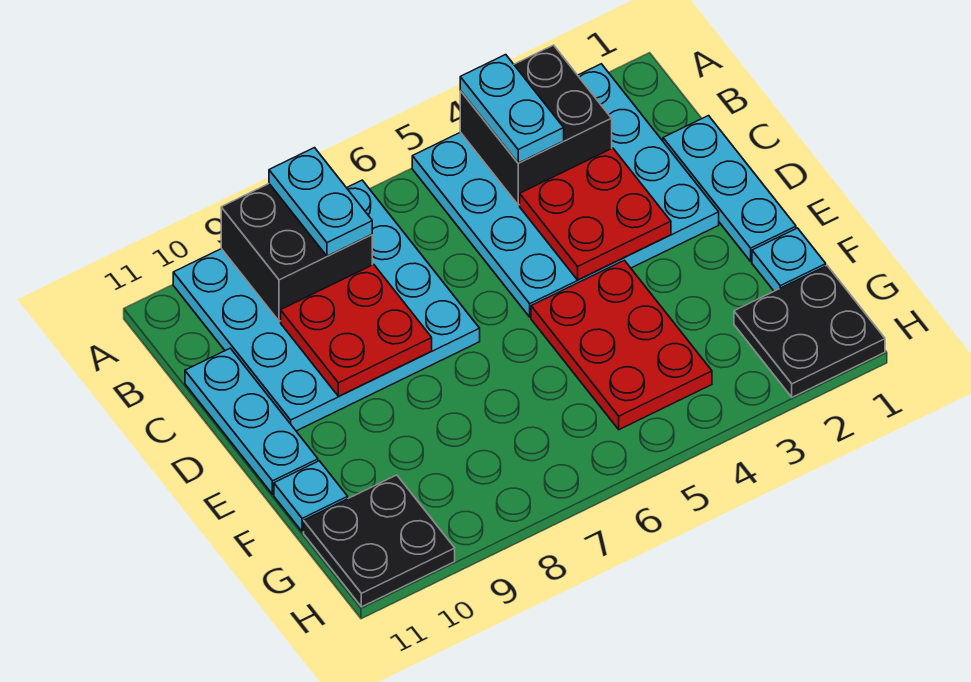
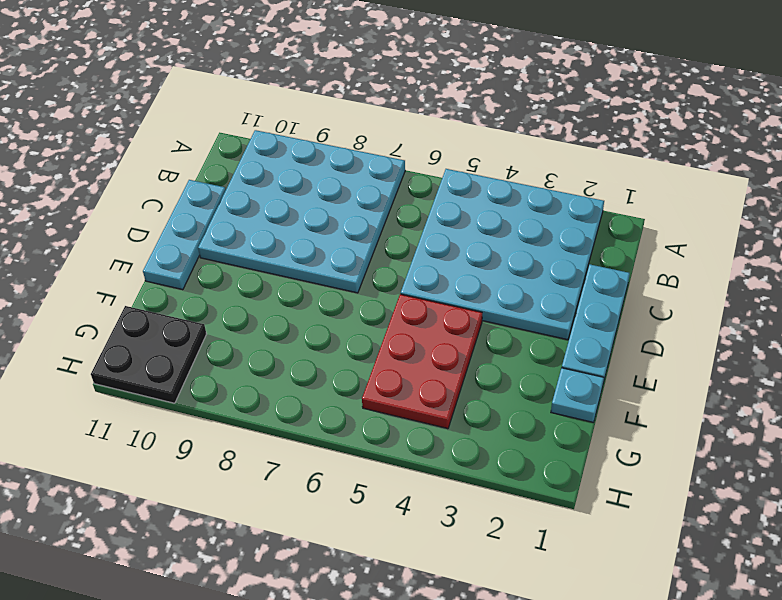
none -> cyan plate F11 level 1
none -> black plate G1:H2 level 1
none -> black brick A3:B4 level 2

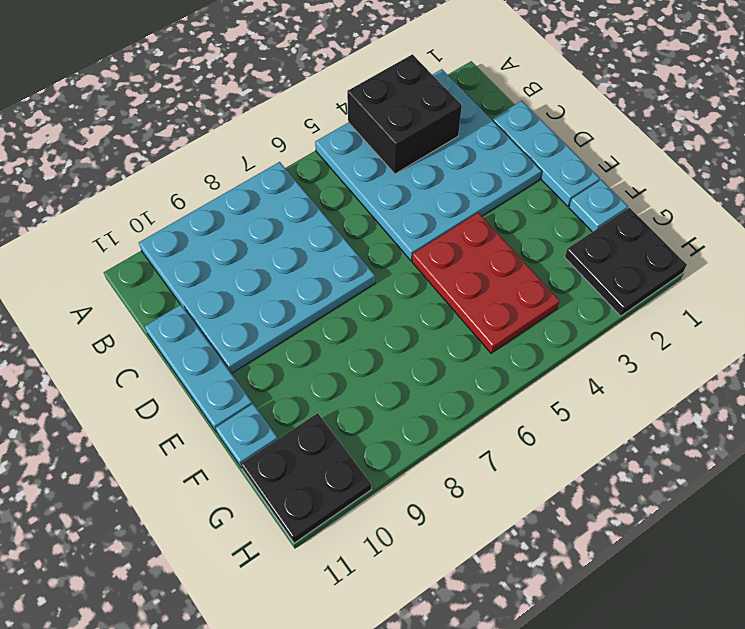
none -> black brick A8:B9 level 2
none -> red plate C3:D4 level 2
none -> red plate C8:D9 level 2

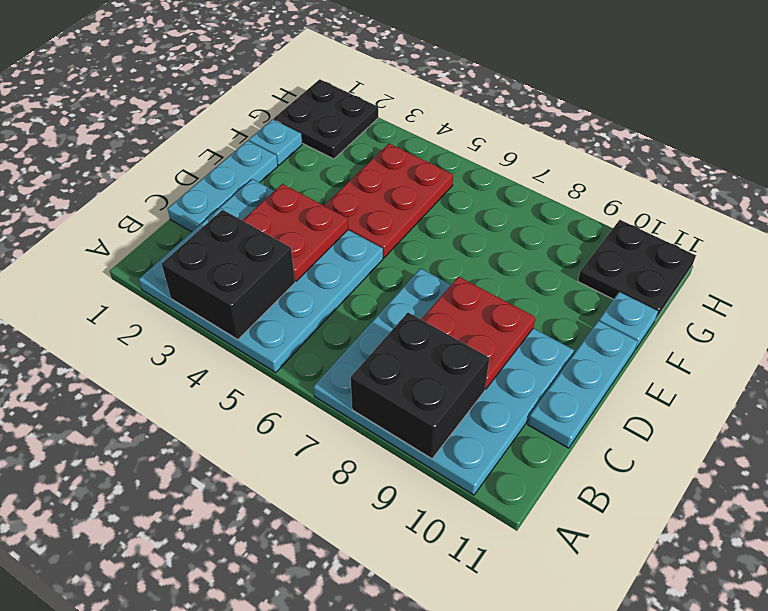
none -> cyan plate A4:B4 level 3
none -> cyan plate A8:B8 level 3

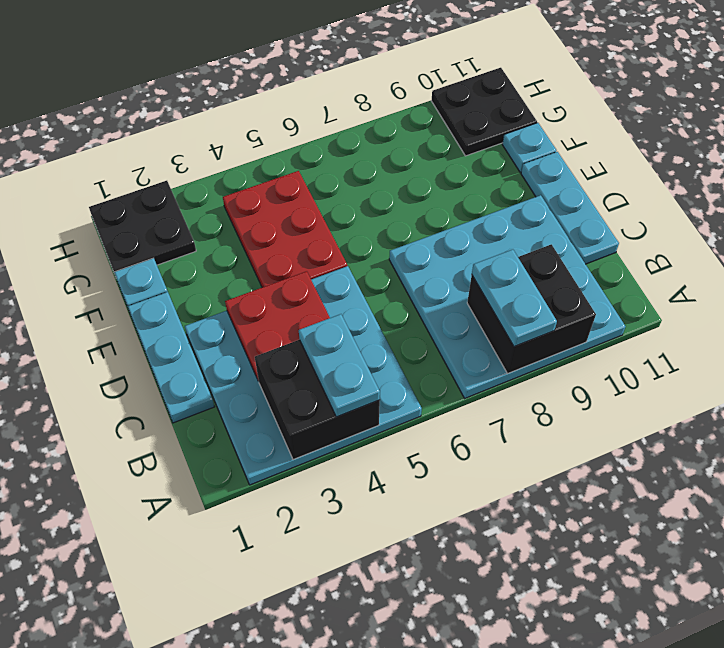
none -> red plate C8:D9 level 2

